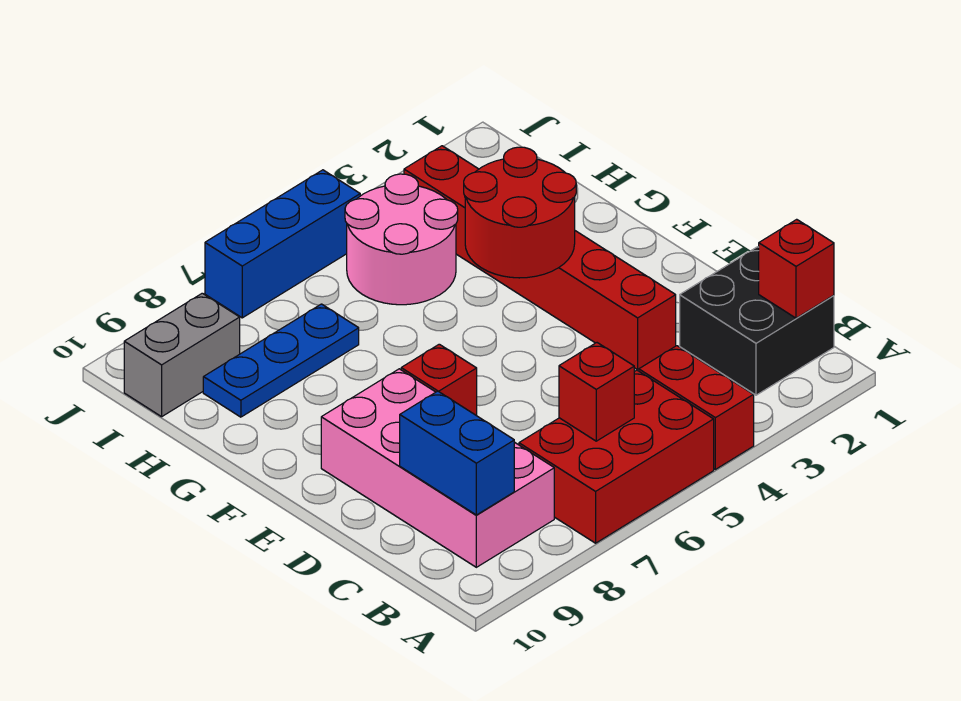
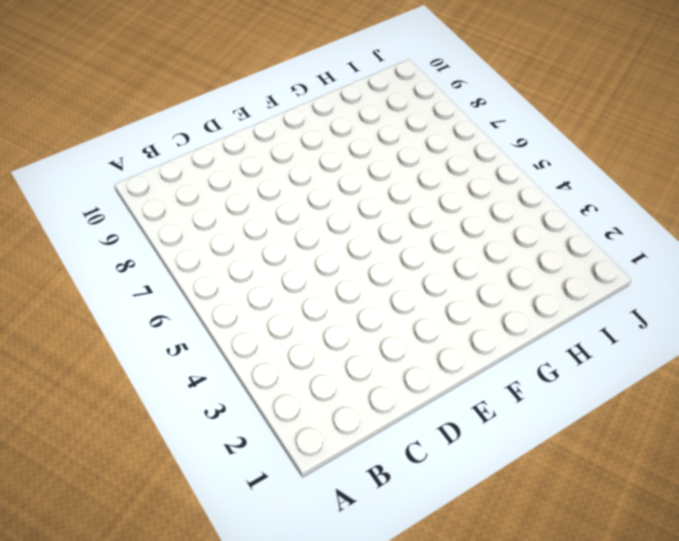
none -> red brick A4:B4 level 1
none -> red brick A5:B7 level 1
none -> black brick B1:C2 level 1

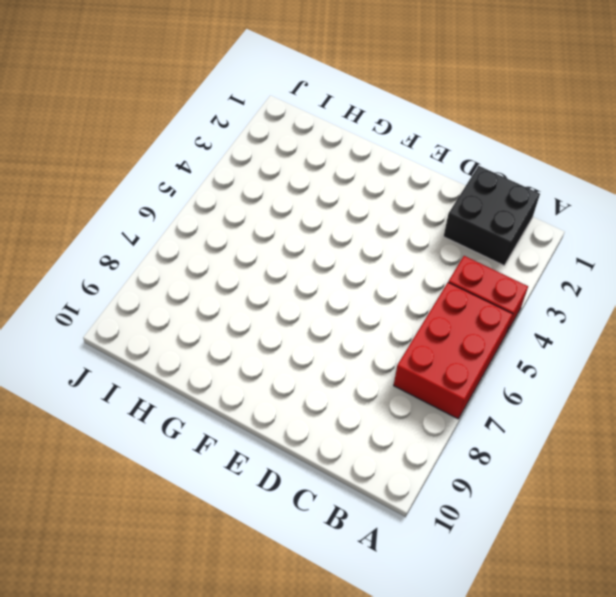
none -> pink brick B8:E9 level 1
none -> red brick D3:I3 level 1
none -> red brick E7 level 1

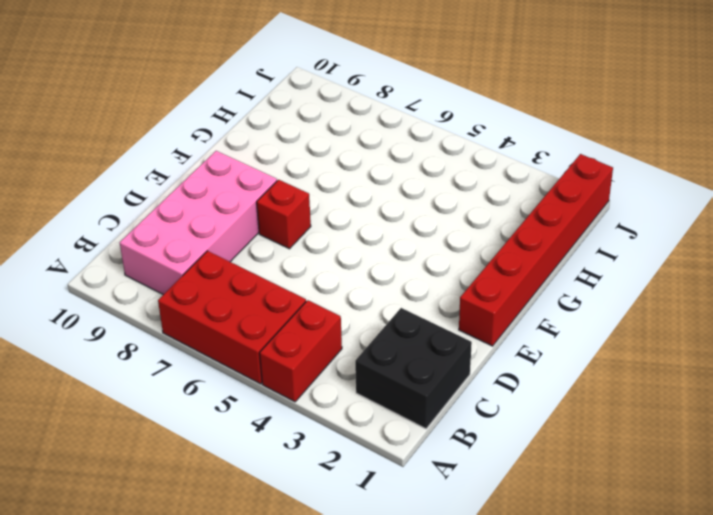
red brick E1:J1 level 1 -> red brick D3:I3 level 1
none -> pink round brick H4:I5 level 1
none -> blue plate H7:H9 level 1
none -> grey brick I9:I10 level 1

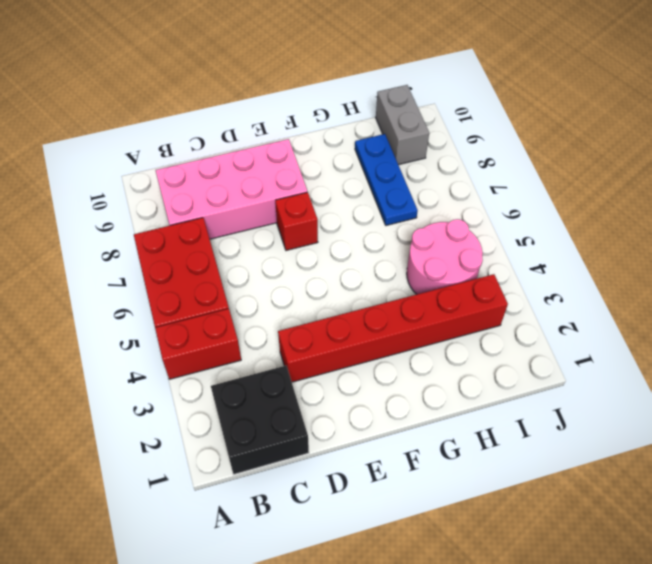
none -> blue brick J5:J7 level 1
none -> red brick B1 level 2
none -> red brick B6 level 2

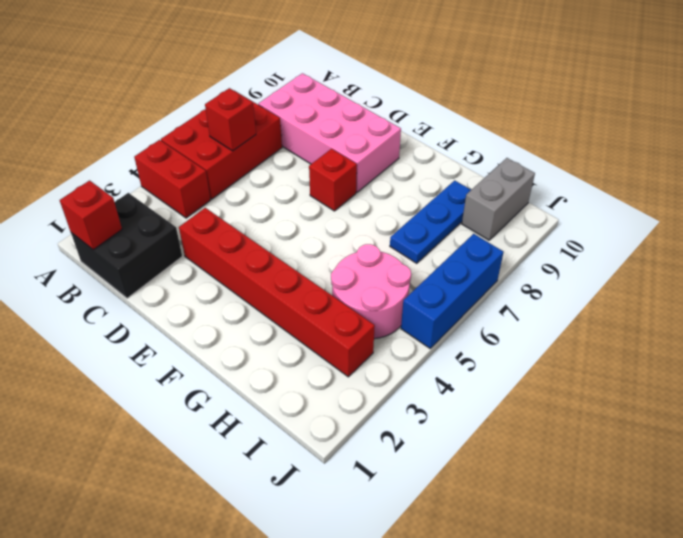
none -> blue brick B9:C9 level 2
none -> red round brick F3:G4 level 2

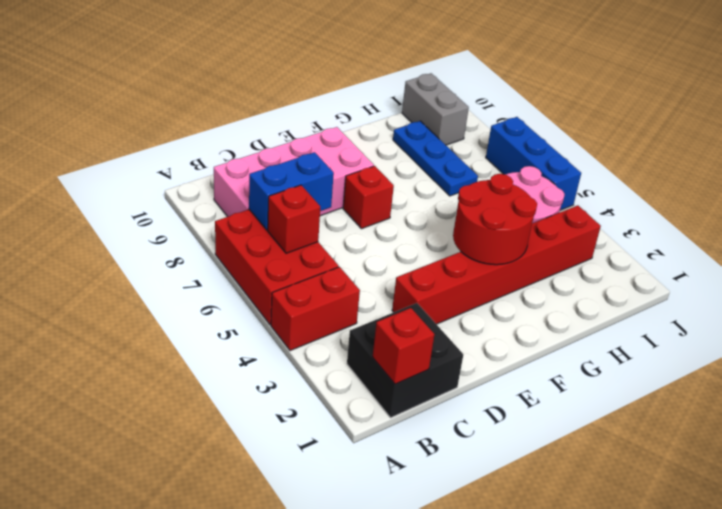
blue brick B7:C7 level 2 -> blue brick B9:C9 level 2

